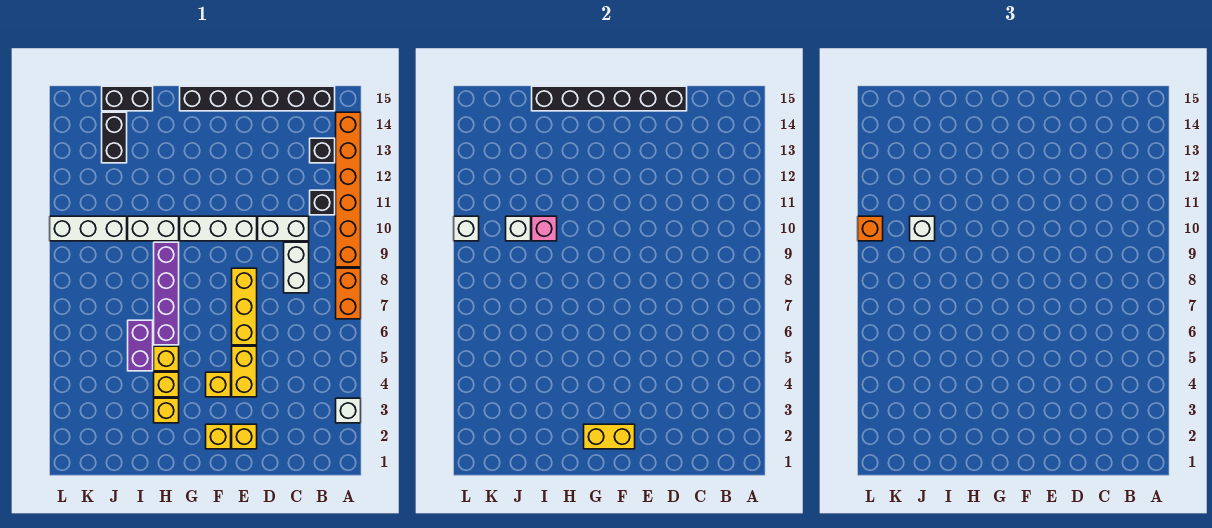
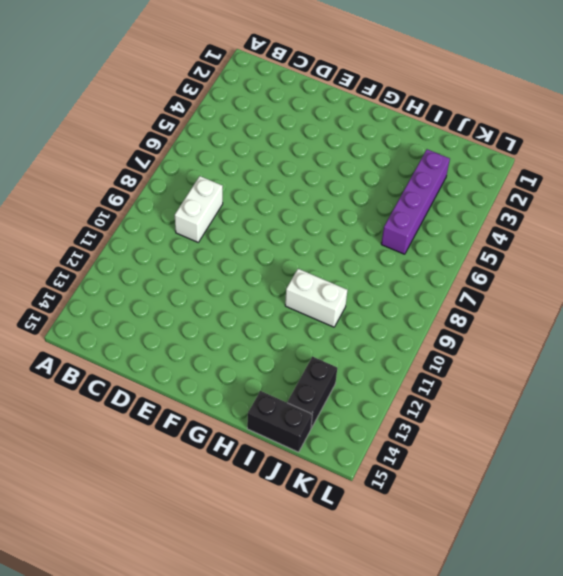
purple brick J3:J6 level 1 -> purple brick H6:H9 level 1
none -> white brick A3 level 1
none -> orange brick A7:A8 level 1
none -> orange brick A9:A14 level 1
none -> black brick B11 level 1

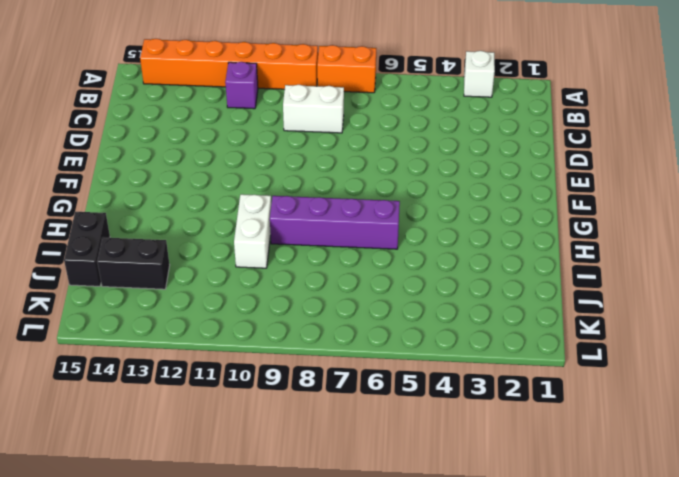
purple brick B11 level 1 -> black brick B11 level 1
none -> black brick B13 level 1
none -> black brick B15:G15 level 1
none -> white brick C10:D10 level 1
none -> yellow brick E2 level 1

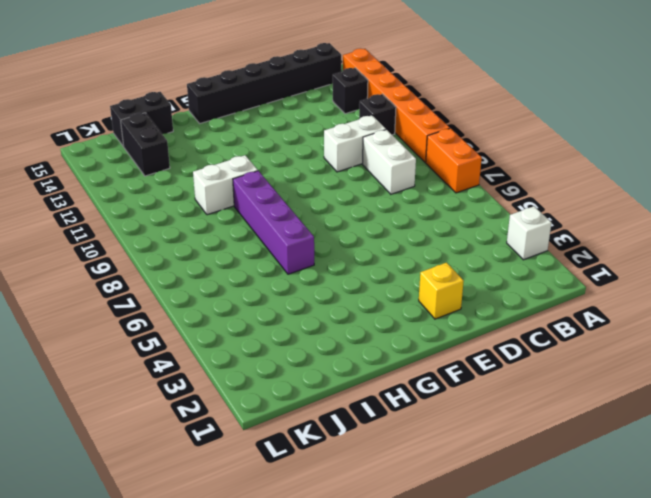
none -> yellow brick E4:E5 level 1
none -> yellow brick E6:E8 level 1
none -> white brick E10:G10 level 1
none -> yellow brick F2 level 1

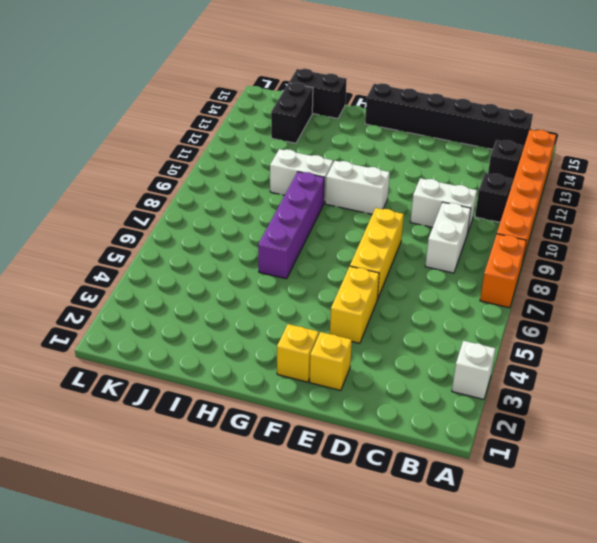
white brick F10:G10 level 1 -> white brick E10:G10 level 1
none -> yellow brick F4 level 1
none -> yellow brick H3 level 1
none -> yellow brick H4 level 1
none -> yellow brick H5 level 1

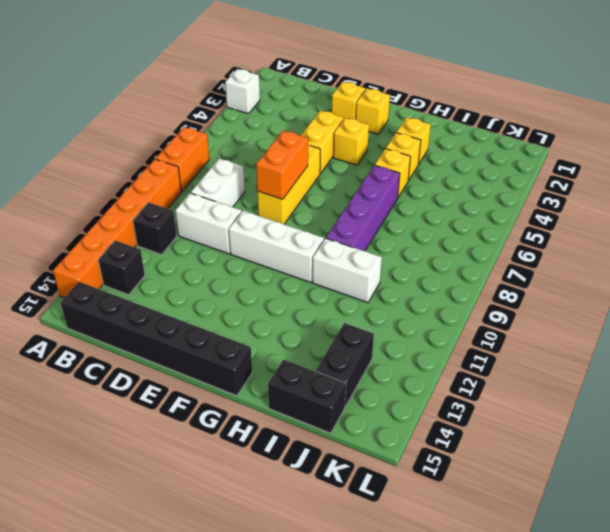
orange brick E7:E8 level 2 -> none
none -> purple brick I5:I6 level 1
none -> white brick J10:L10 level 1
none -> black brick D15:I15 level 2
none -> yellow brick F2:G2 level 2

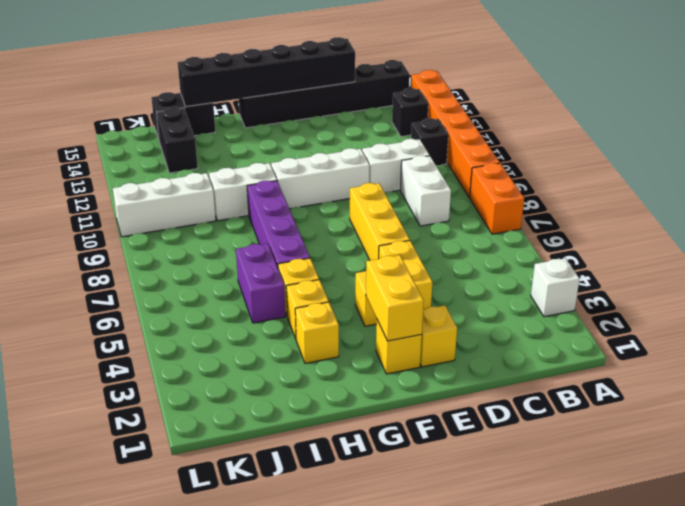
yellow brick F2:F3 level 2 -> yellow brick F2:G2 level 2
none -> pink brick I10 level 2
none -> white brick J10 level 2
none -> white brick L10 level 2
none -> white brick J10 level 3

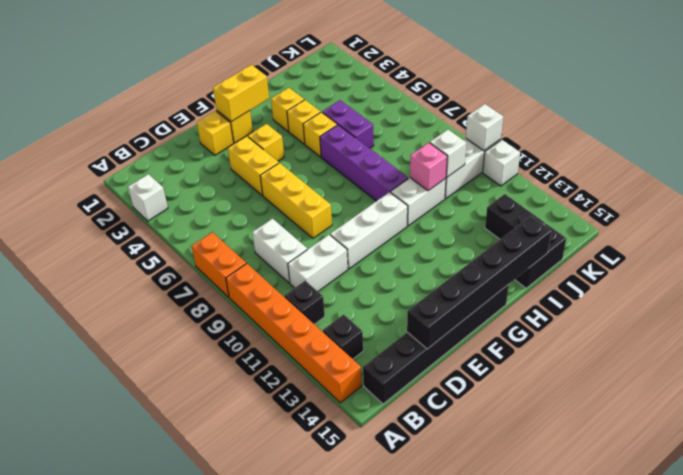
white brick L11 level 1 -> white brick J10 level 3
none -> orange brick L10 level 3

